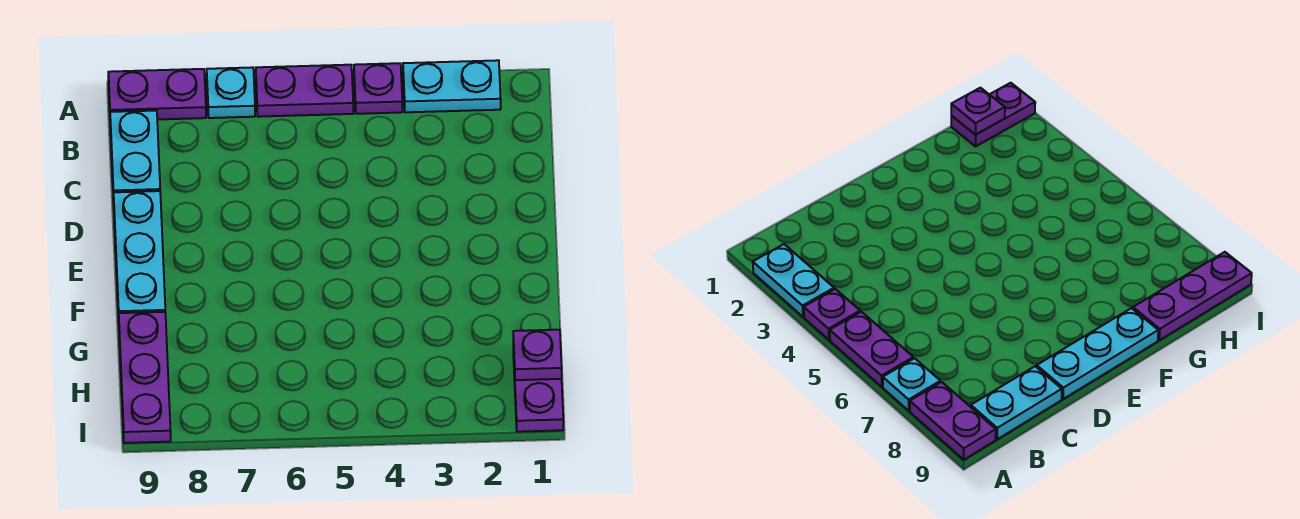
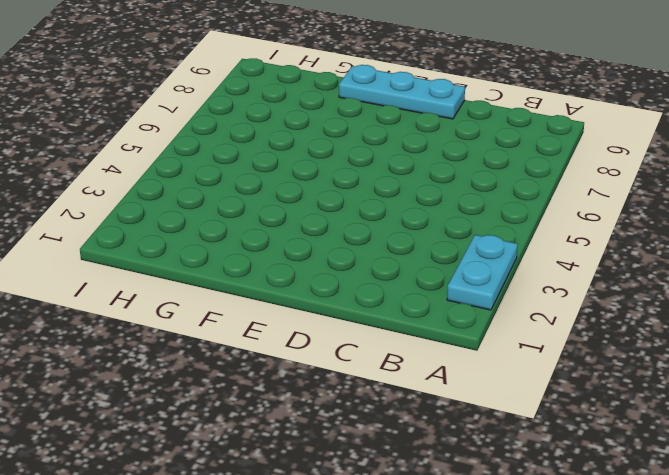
none -> purple plate A4 level 1
none -> purple plate A5:A6 level 1

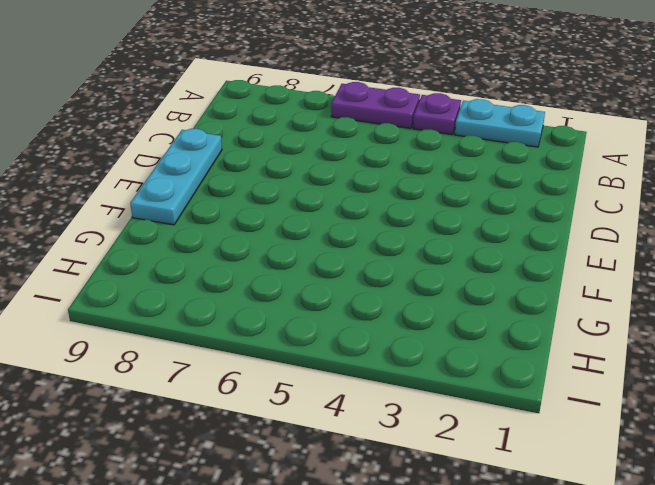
none -> cyan plate A7 level 1
none -> purple plate A8:A9 level 1

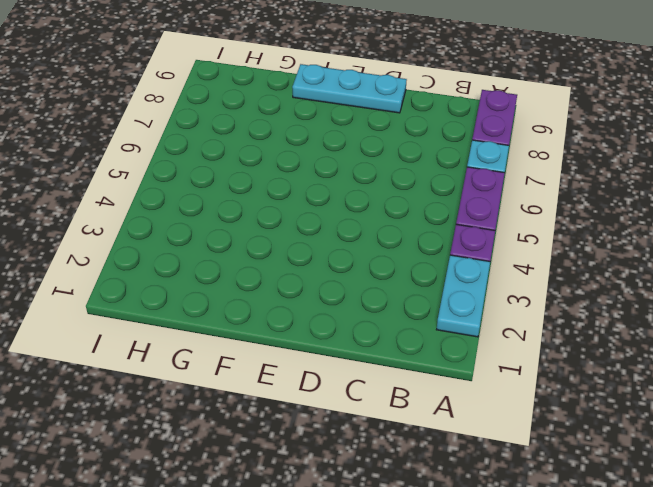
none -> cyan plate B9:C9 level 1
none -> purple plate G9:I9 level 1

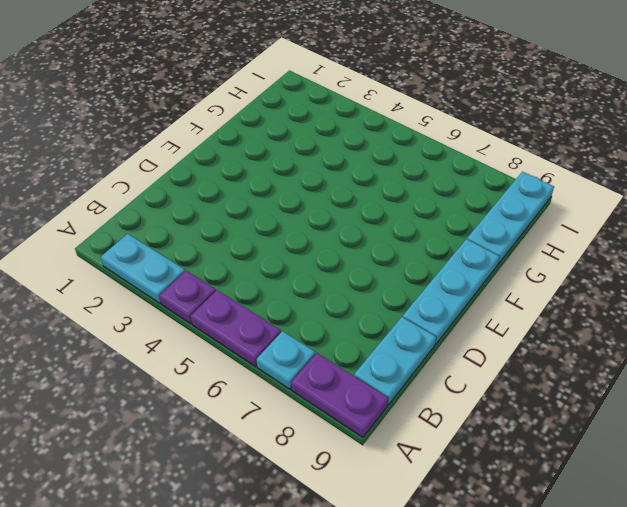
cyan plate G9:I9 level 1 -> purple plate G9:I9 level 1
none -> purple plate H1:I1 level 1
none -> purple plate H1 level 2

